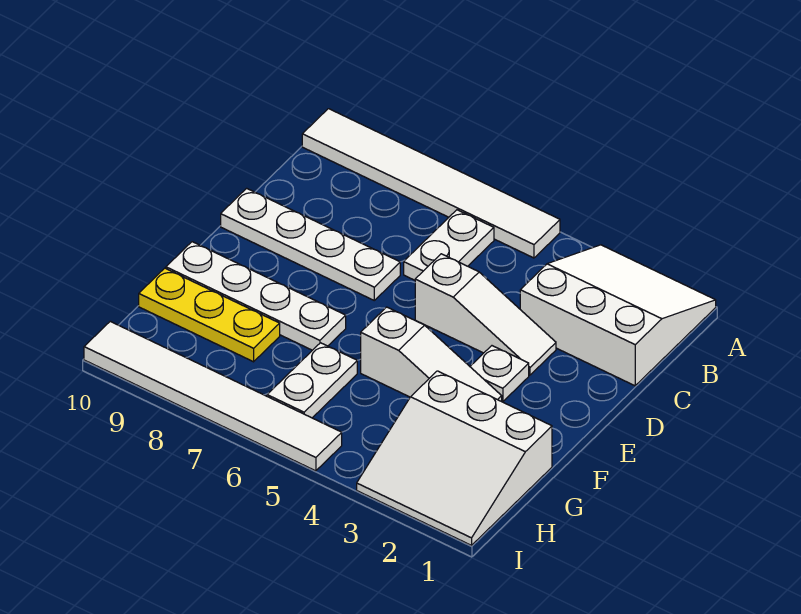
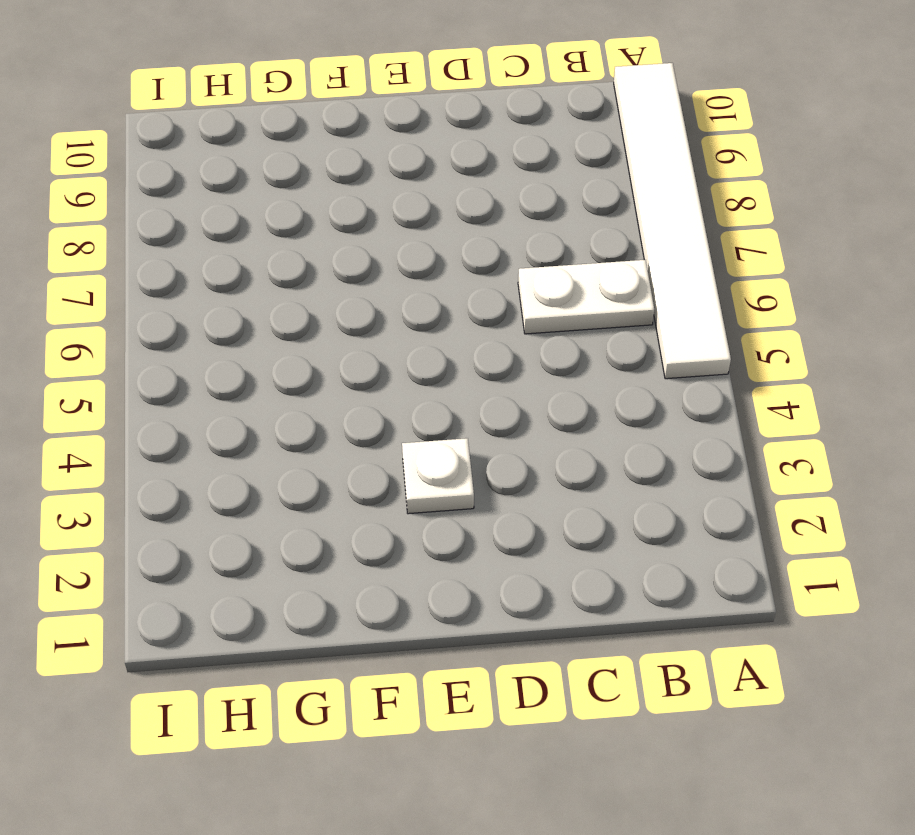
none -> white slope A1:C3 level 1 top C
none -> white slope D3:D5 level 1 top 5
none -> white plate D7:D10 level 1

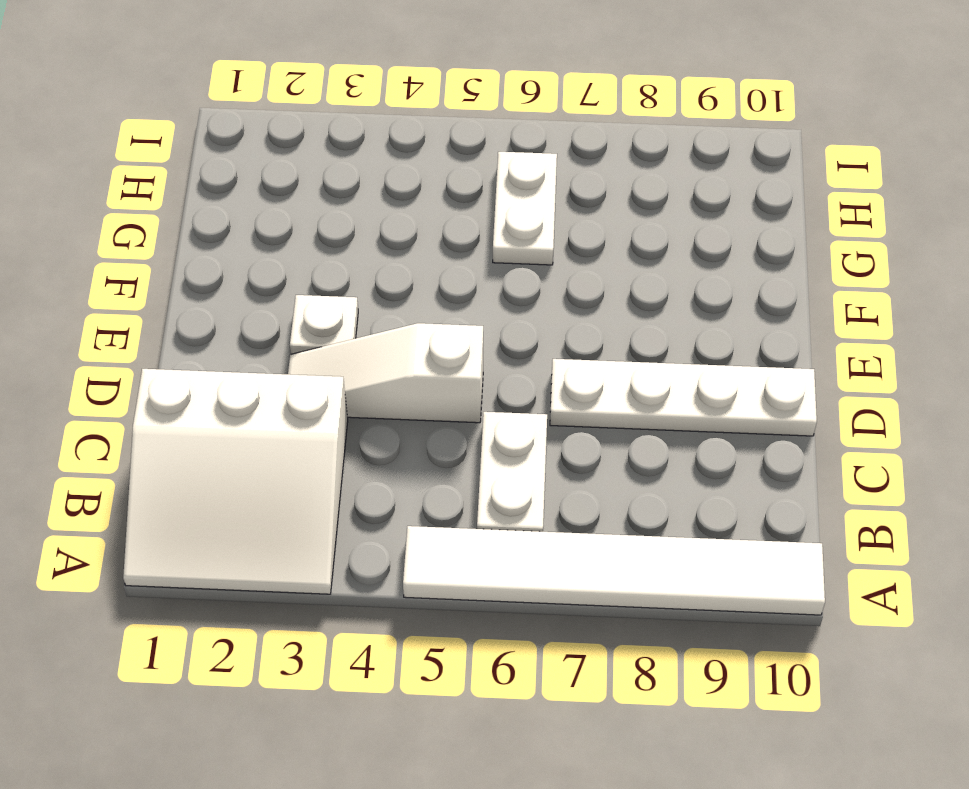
none -> white slope F3:F5 level 1 top 5
none -> white plate F7:F10 level 1
none -> white slope G1:I3 level 1 top G

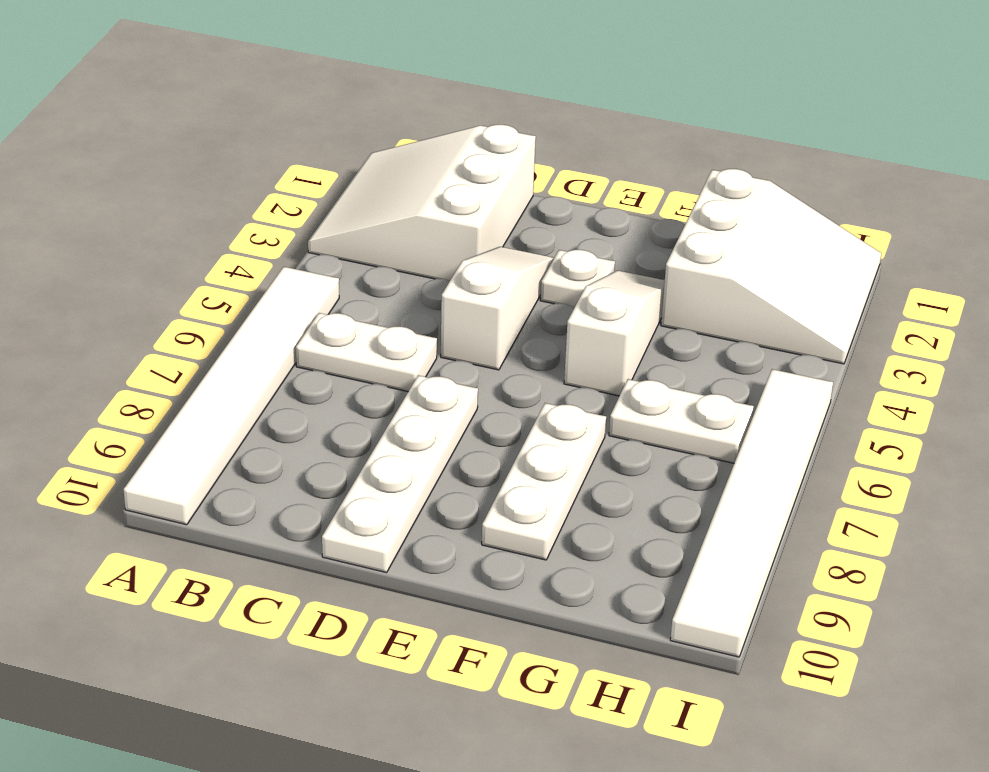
white plate F7:F9 level 1 -> white plate F7:F10 level 1
none -> yellow plate G8:G10 level 1

